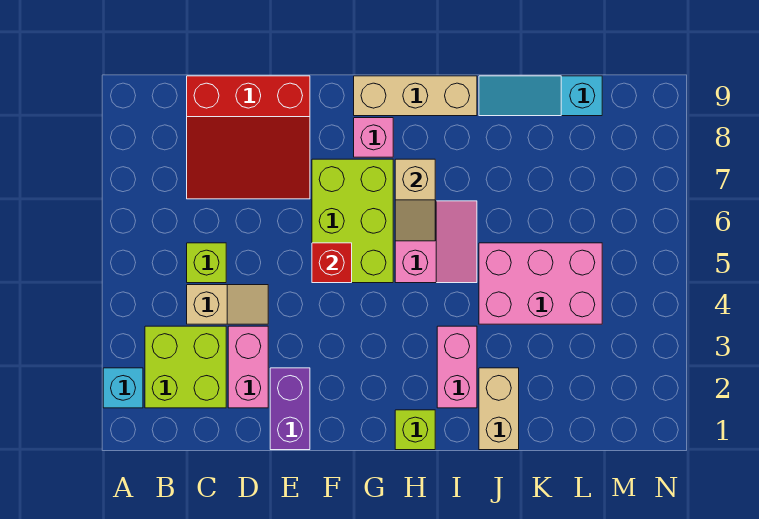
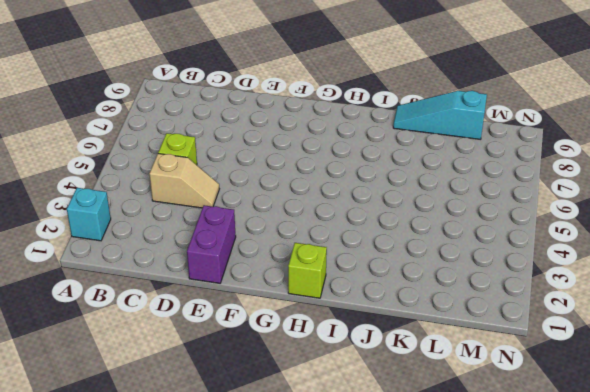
none -> lime brick B2:C3 level 1
none -> red slope C7:E9 level 1 top 9
none -> pink brick D2:D3 level 1

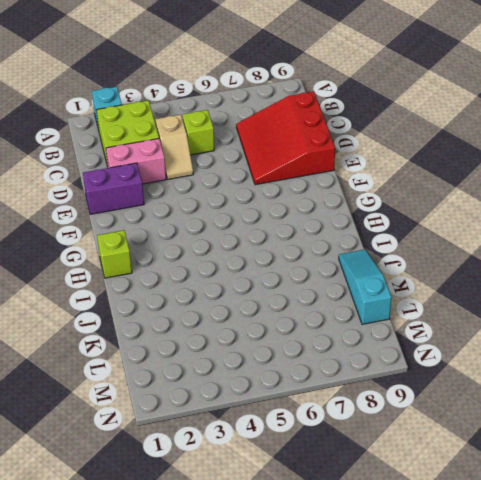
none -> lime brick F5:G7 level 1
none -> pink brick G8 level 1
none -> tan brick G9:I9 level 1

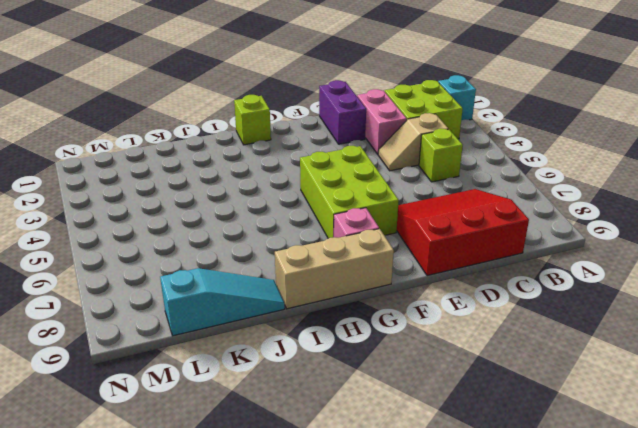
none -> pink slope H5:I6 level 1 top H
none -> pink brick I2:I3 level 1
none -> tan brick J1:J2 level 1

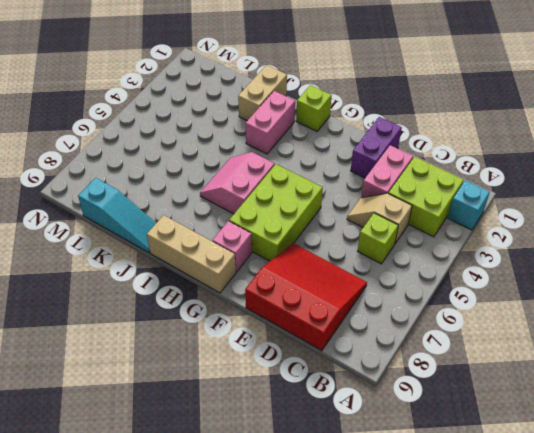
none -> pink brick J4:L5 level 1
none -> red brick F5 level 2
none -> tan slope H6:H7 level 2 top 7

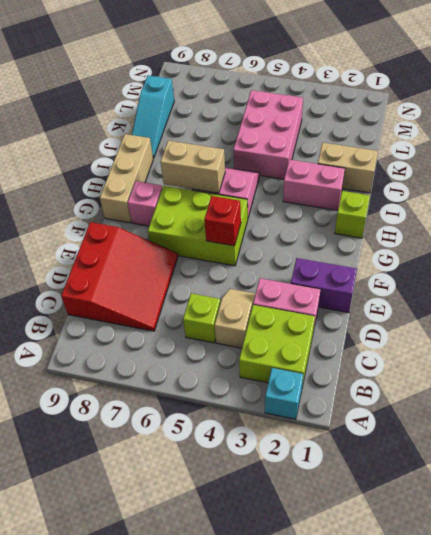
tan brick H6:H7 level 2 -> tan slope H6:H7 level 2 top 7

